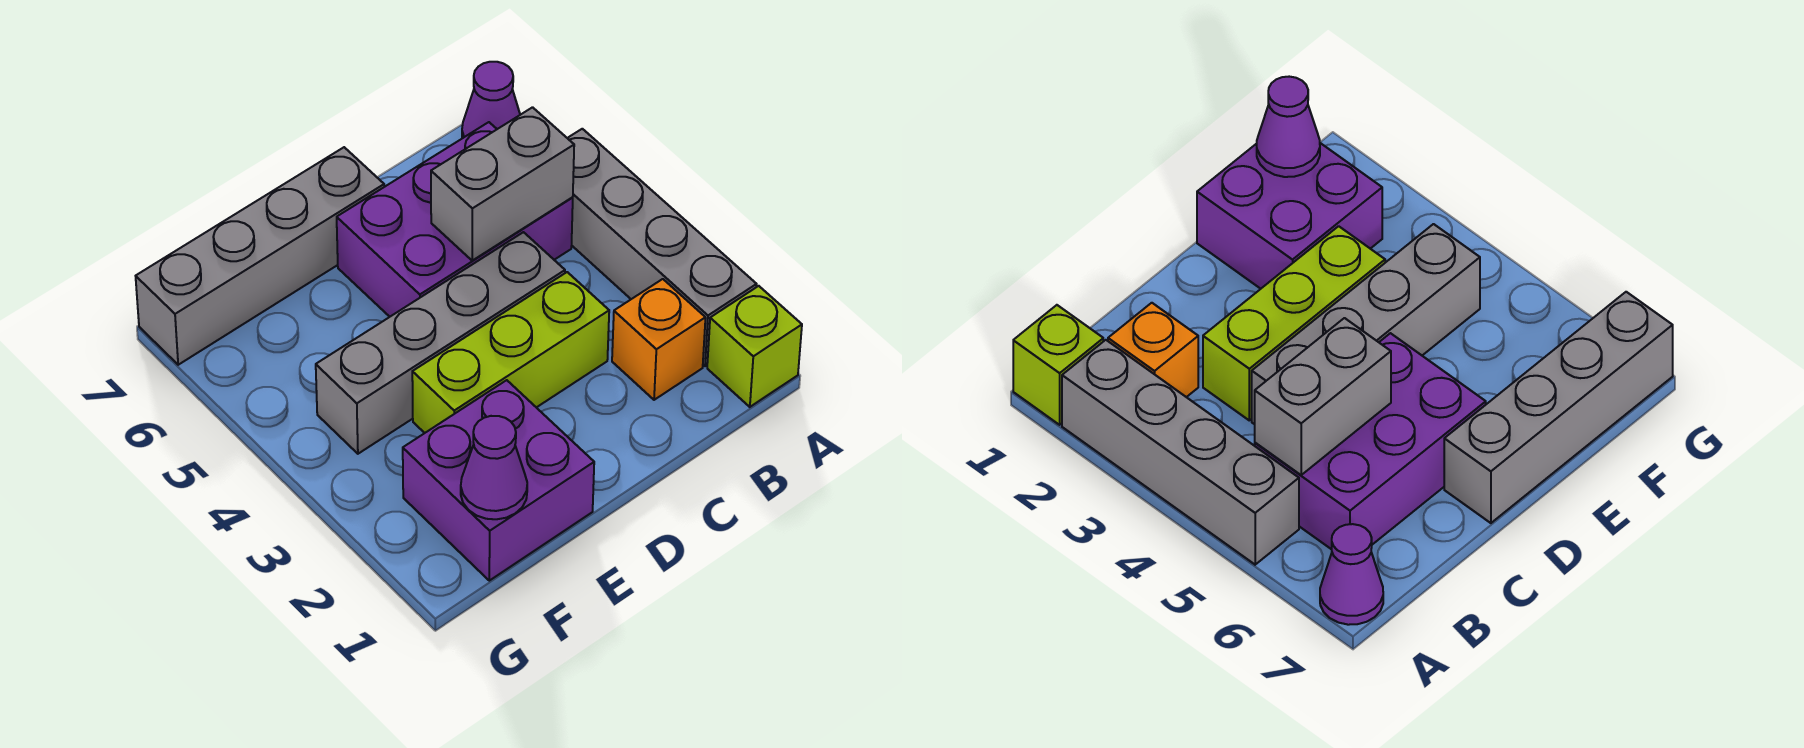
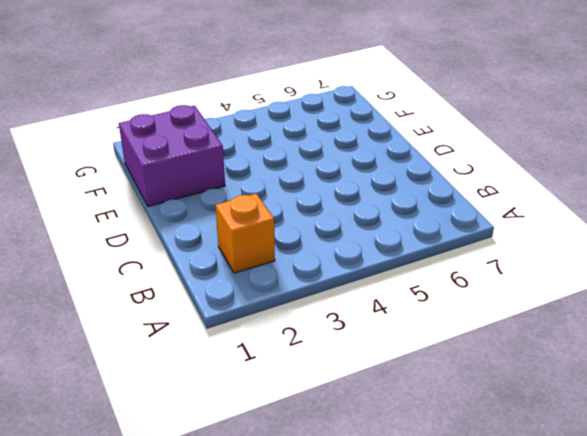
none -> lime brick A1 level 1
none -> grey brick A2:A5 level 1

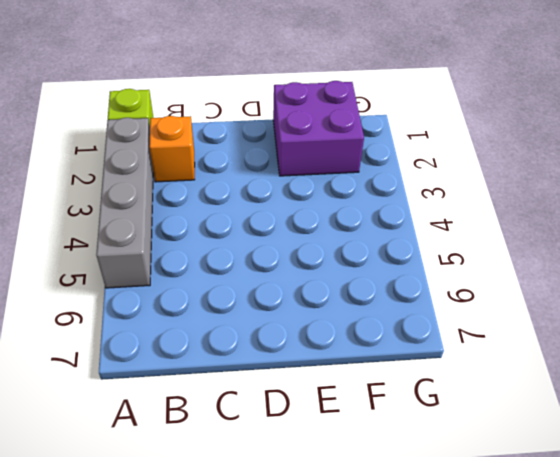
none -> purple cone A7 level 1
none -> purple brick B5:D6 level 1

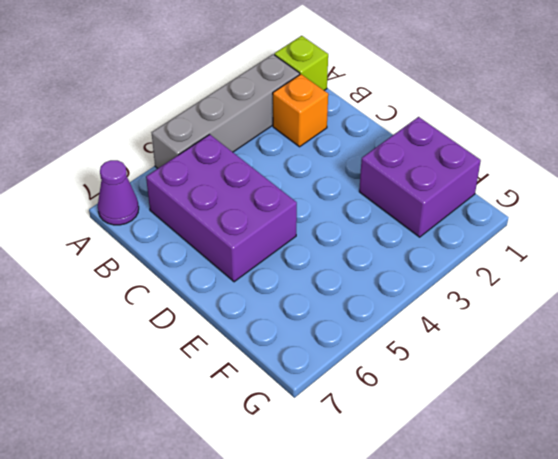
none -> lime brick C3:E3 level 1
none -> grey brick C4:F4 level 1

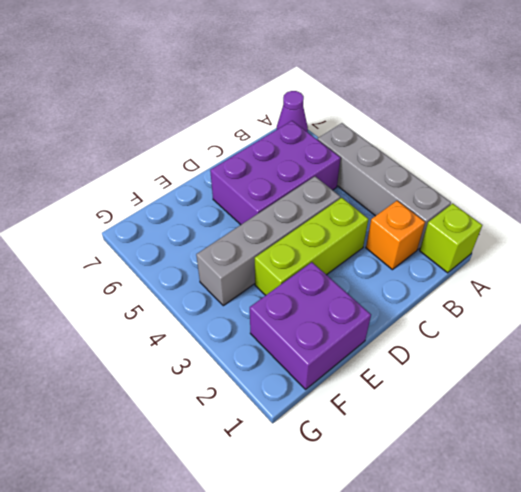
none -> grey brick D7:G7 level 1
none -> grey brick B5:C5 level 2

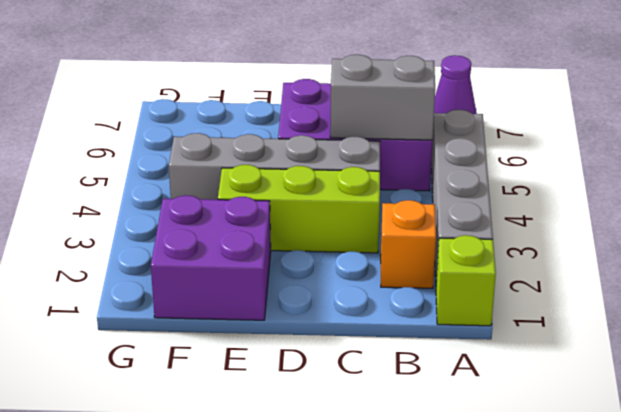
none -> grey brick D7:G7 level 1
none -> purple cone F1 level 2

